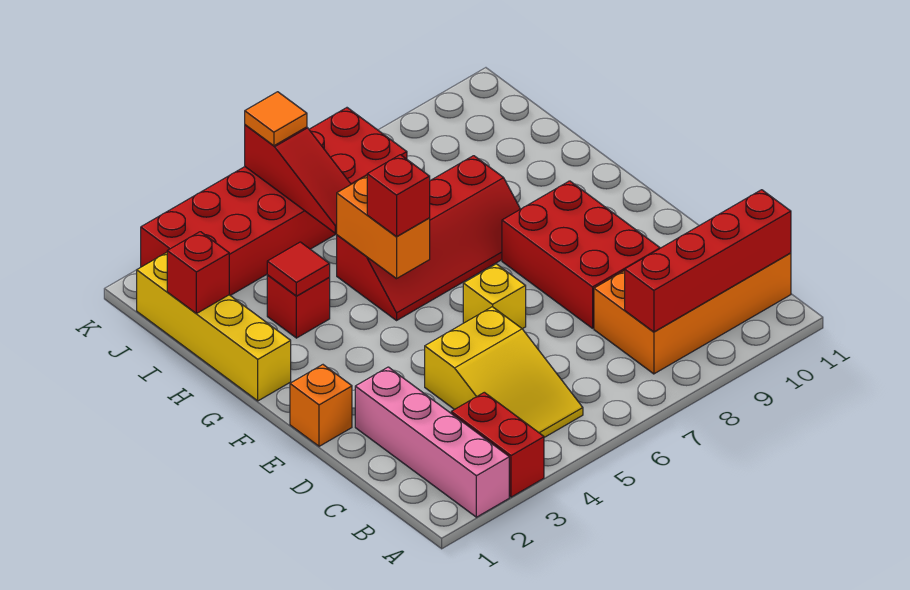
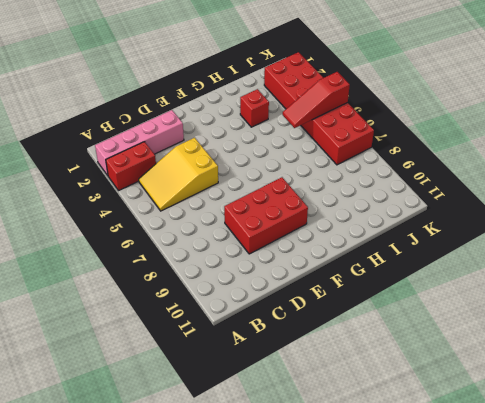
none -> orange brick B8:C11 level 1
none -> orange brick E1 level 1
none -> yellow brick E6 level 1

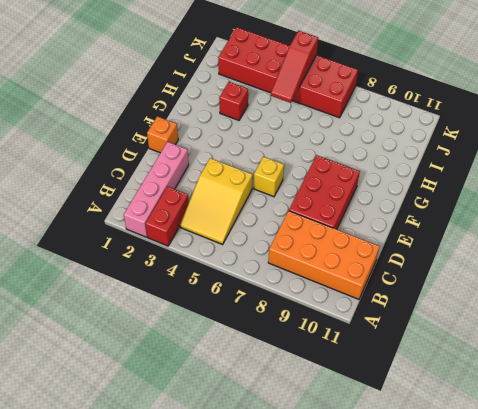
none -> yellow brick G1:J1 level 1
none -> red slope G5:H8 level 1 top H
none -> red brick B8:B11 level 2

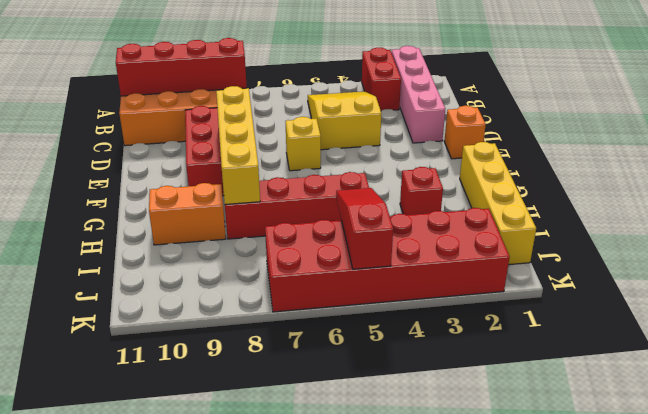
yellow brick E8:H8 level 2 -> none
orange brick H9:H10 level 1 -> orange brick G5:H5 level 2
none -> red tile H3 level 2
none -> red brick I1 level 2
none -> red brick G5 level 3

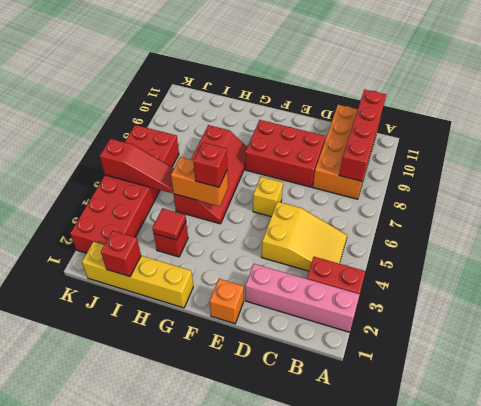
none -> orange tile K5 level 3

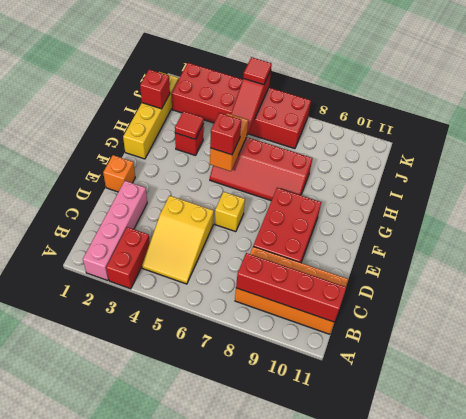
red tile K5 level 3 -> orange tile K5 level 3

